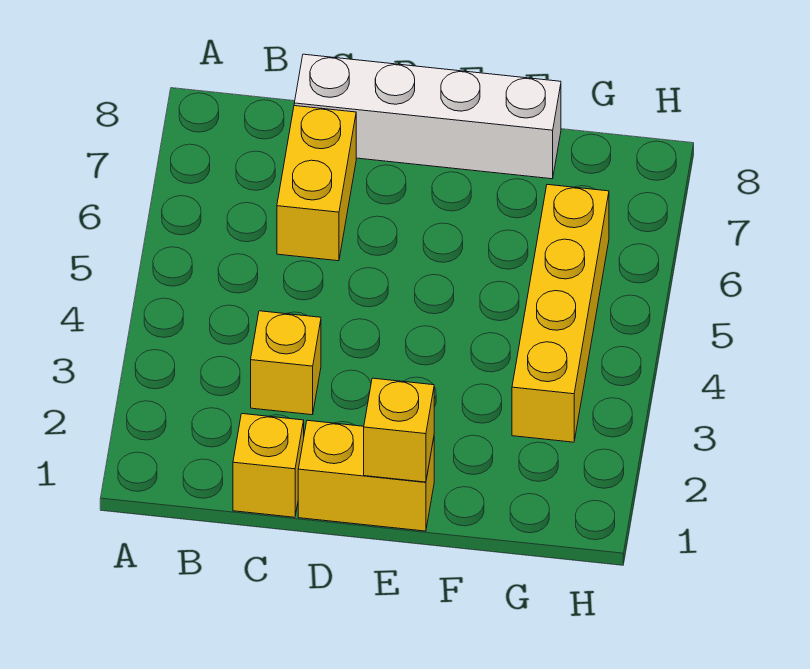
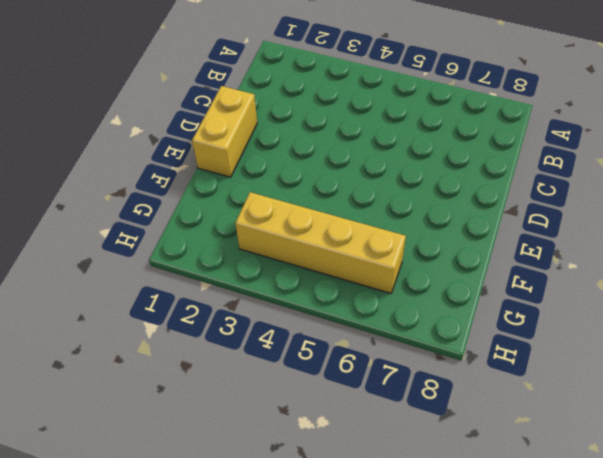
none -> yellow brick C1 level 1
none -> yellow brick C3 level 1

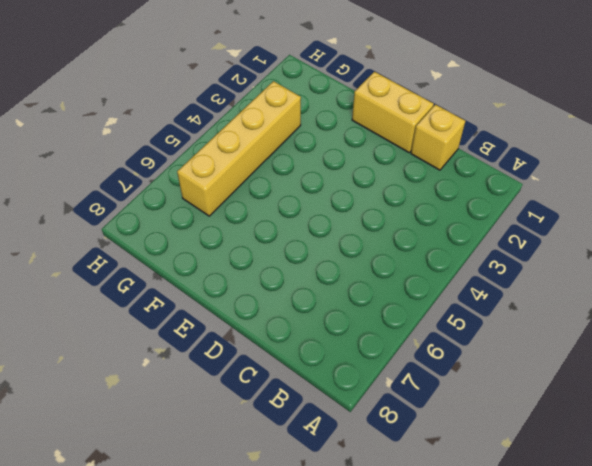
none -> yellow brick C3 level 1
none -> yellow brick C6:C7 level 1

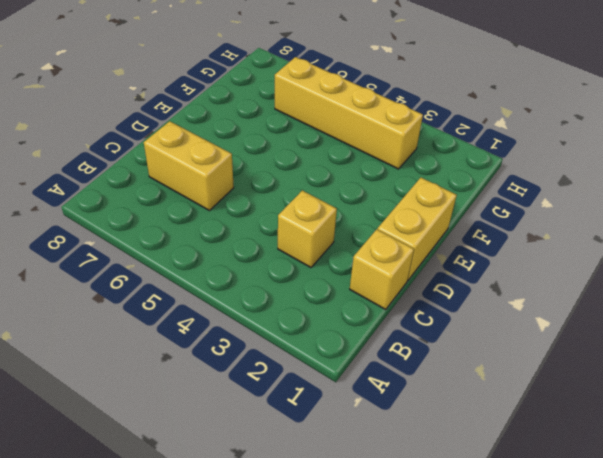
none -> white brick C8:F8 level 1
none -> yellow brick E1 level 2

